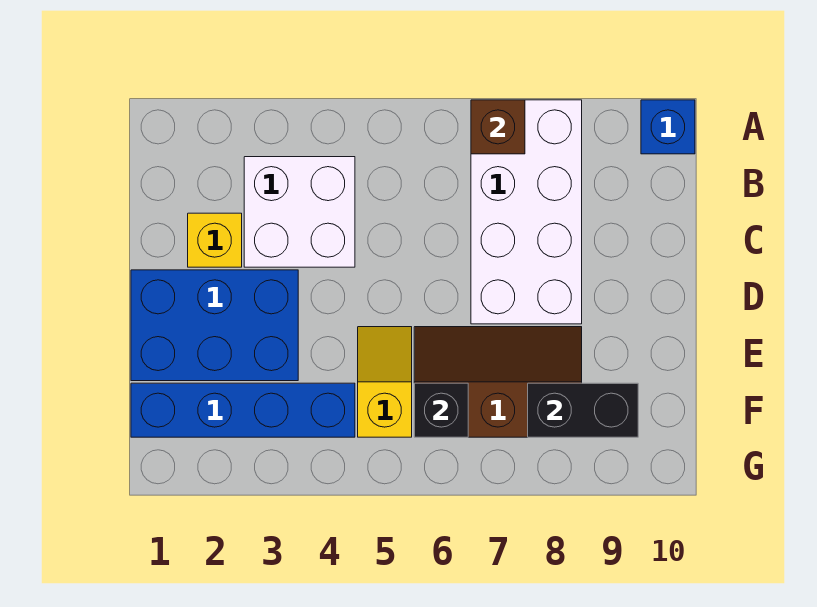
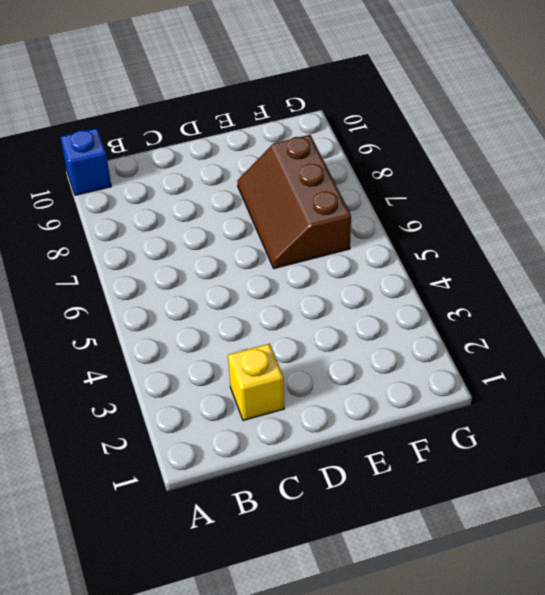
none -> white brick A7:D8 level 1
none -> white brick B3:C4 level 1

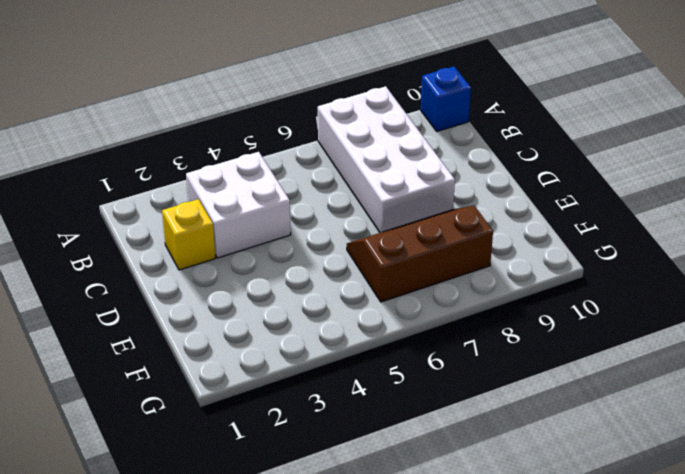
none -> blue brick D1:E3 level 1
none -> yellow slope E5:F5 level 1 top F

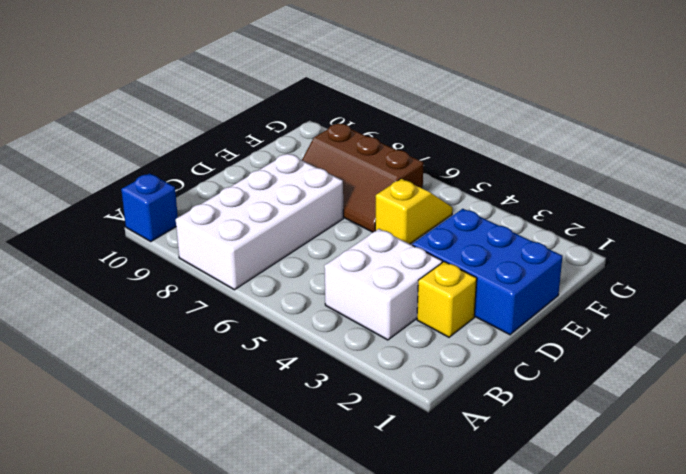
yellow slope E5:F5 level 1 top E -> yellow slope E5:F5 level 1 top F
none -> blue brick F1:F4 level 1
none -> brown brick A7 level 2

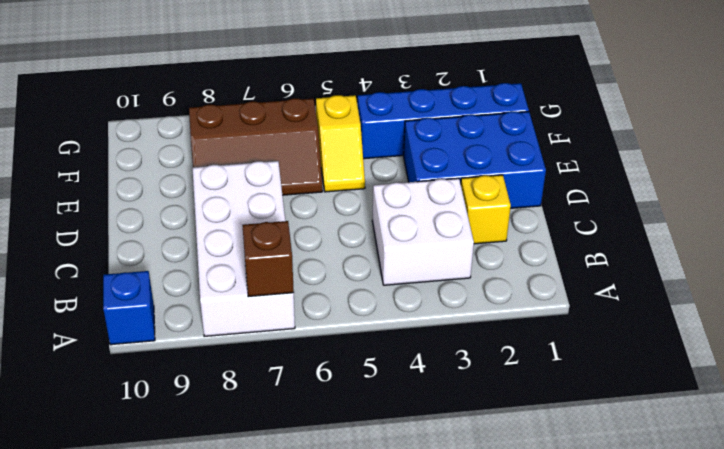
none -> black brick F6 level 2
none -> black brick F8:F9 level 2

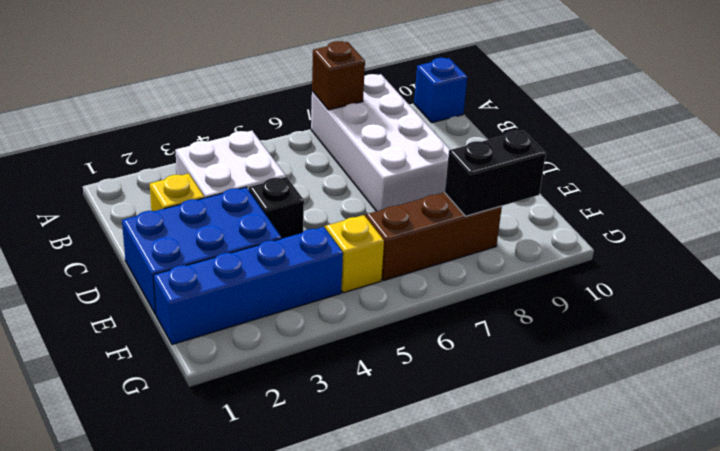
black brick D4 level 1 -> black brick F6 level 2

